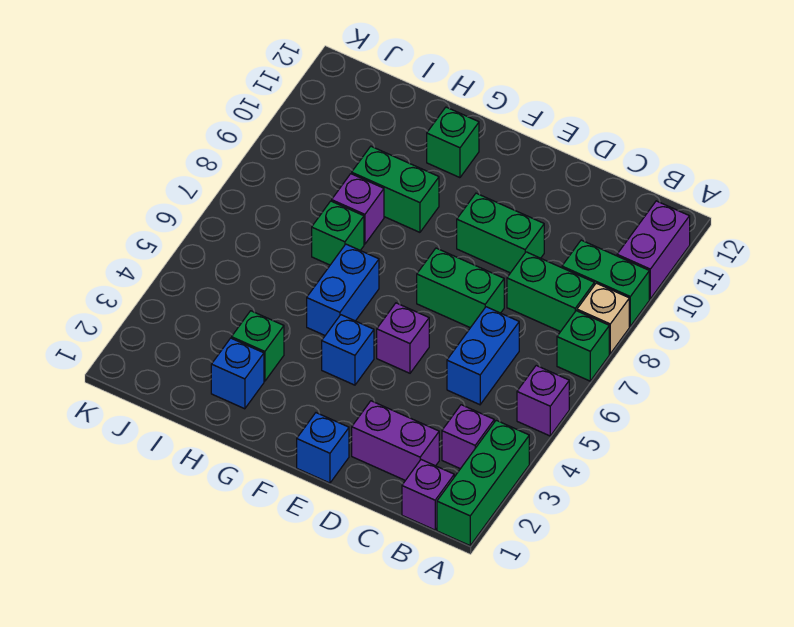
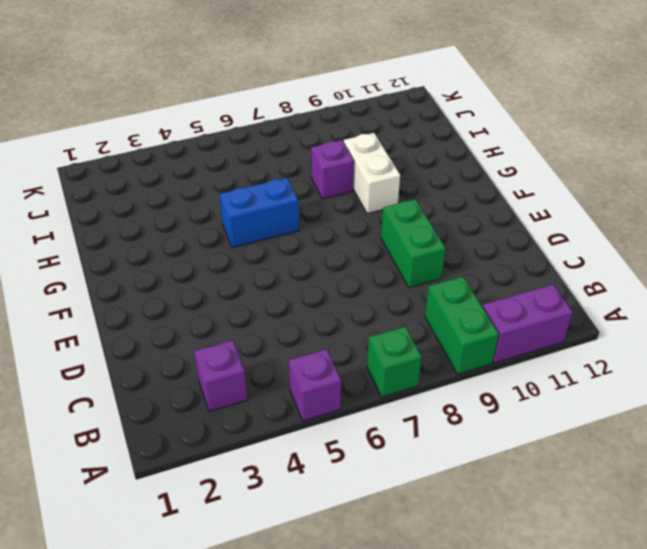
white brick G9:H9 level 1 -> green brick G9:H9 level 1
none -> green brick A1:A3 level 1
none -> tan brick A8 level 1
none -> purple brick B1 level 1

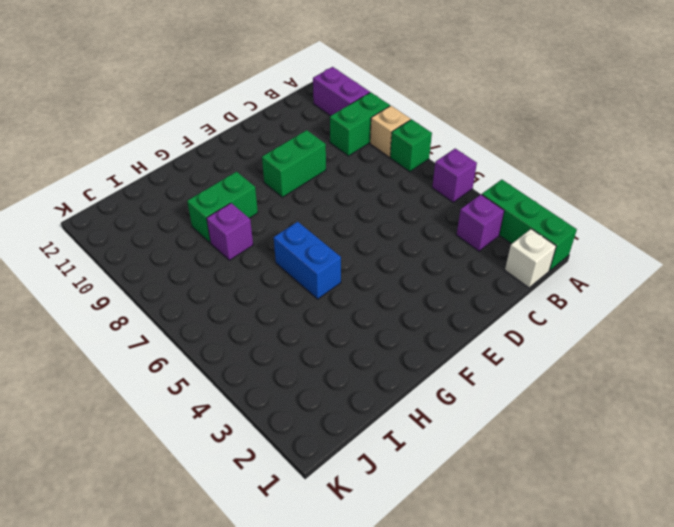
white brick B1 level 1 -> purple brick B1 level 1
none -> green brick B8:C8 level 1
none -> purple brick C2:D2 level 1
none -> blue brick C5:C6 level 1

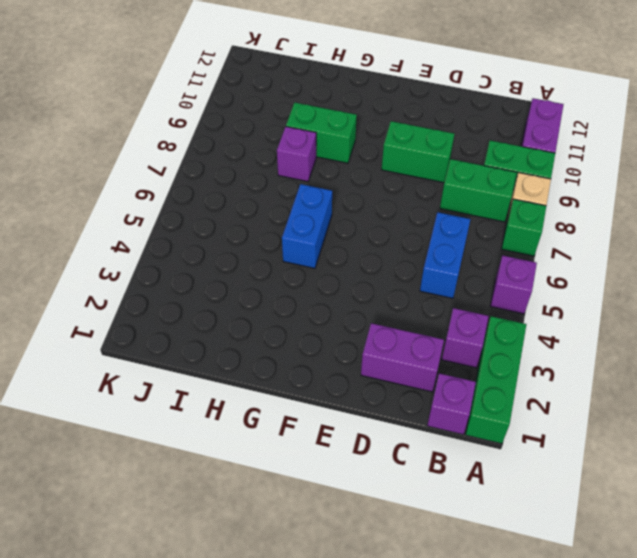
none -> green brick D7:E7 level 1
none -> blue brick E1 level 1
none -> purple brick E5 level 1

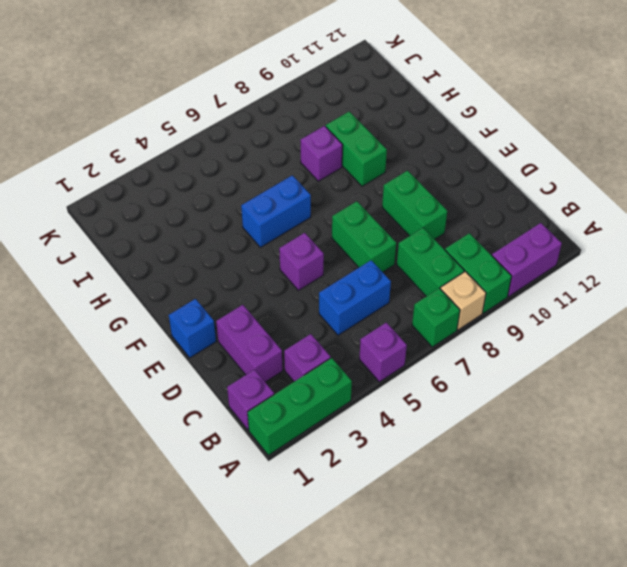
none -> blue brick F4 level 1
none -> green brick G11 level 1
none -> blue brick H2 level 1

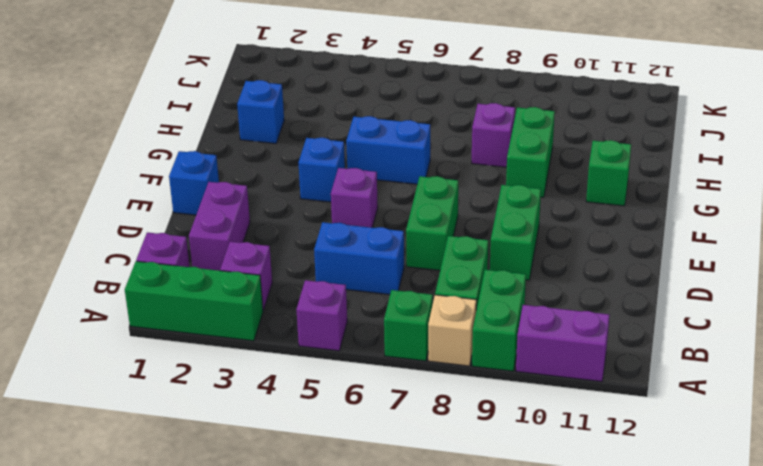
none -> green brick H3 level 1
none -> green brick H7 level 1

